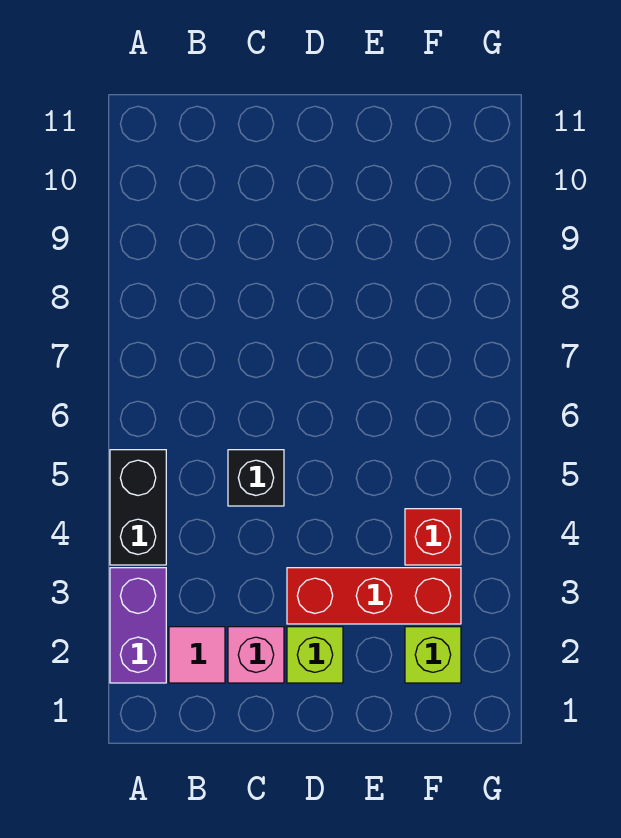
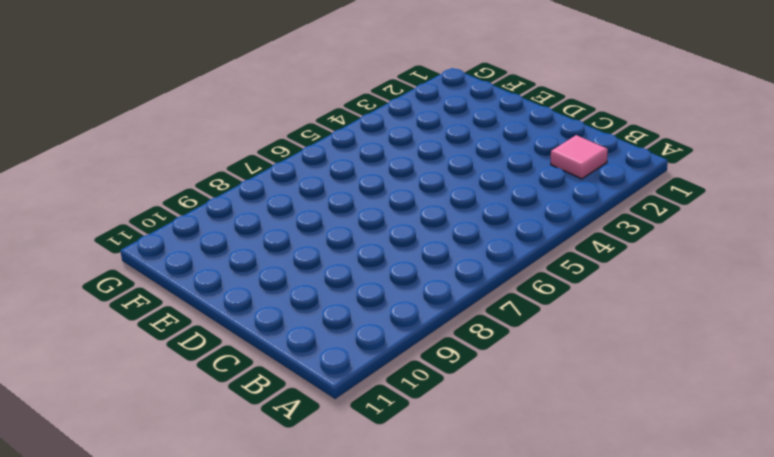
none -> purple brick A2:A3 level 1
none -> black brick A4:A5 level 1

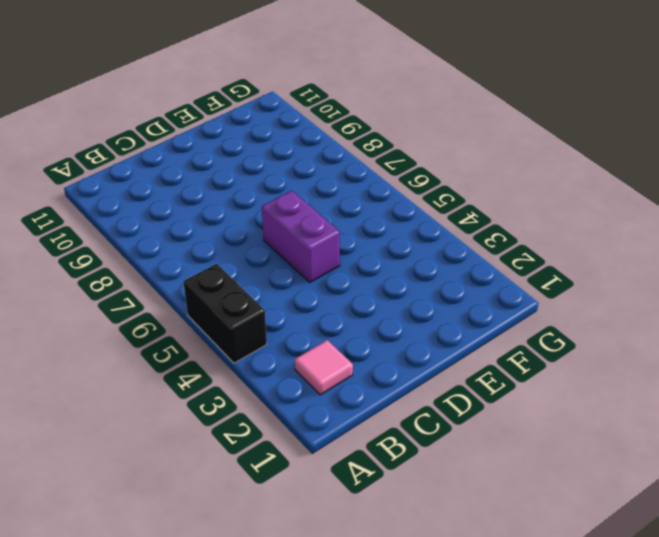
purple brick D5:D6 level 1 -> purple brick A2:A3 level 1
none -> pink brick C2 level 1
none -> black brick C5 level 1

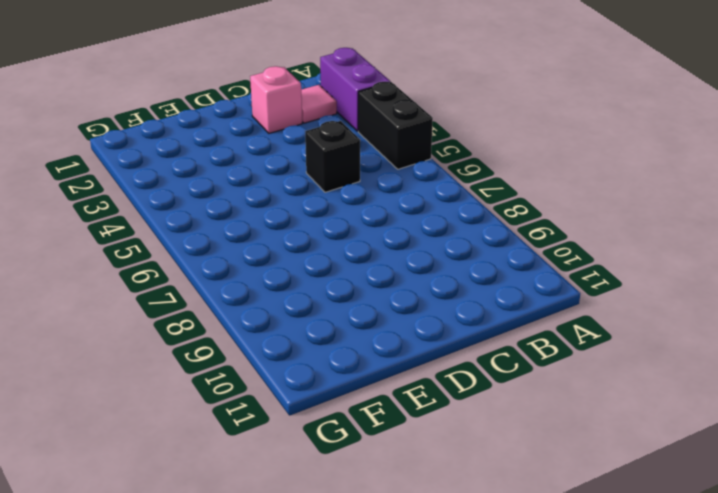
none -> lime brick D2 level 1
none -> red brick D3:F3 level 1

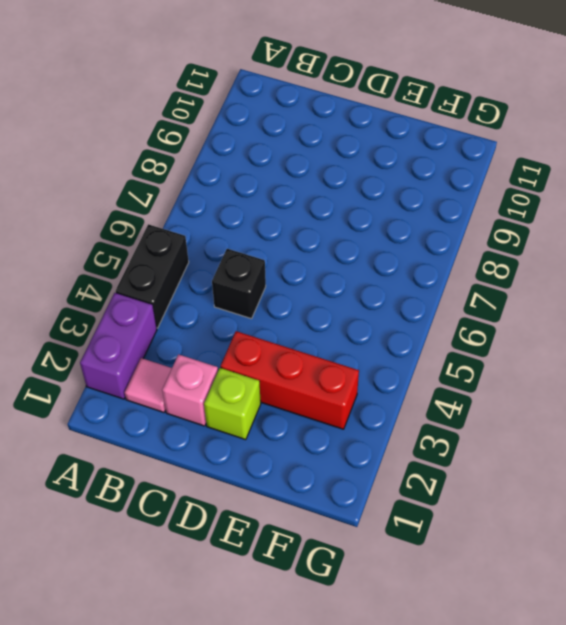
none -> lime brick F2 level 1
none -> red brick F4 level 1

